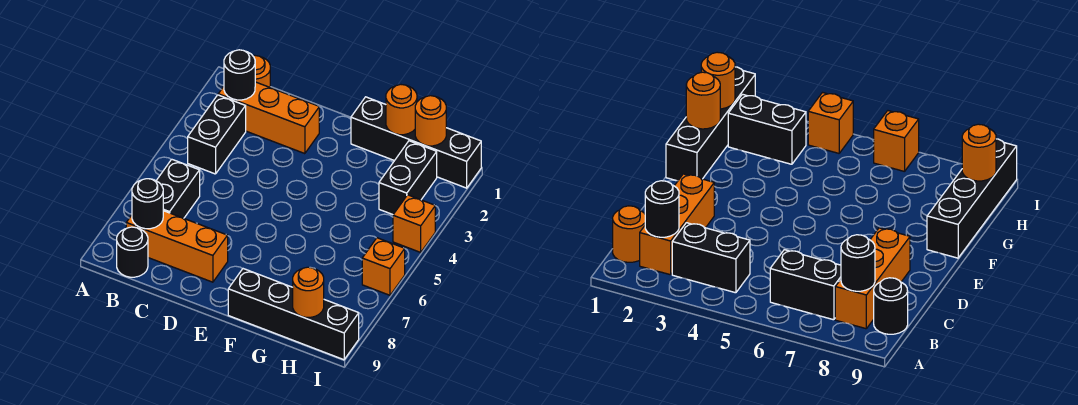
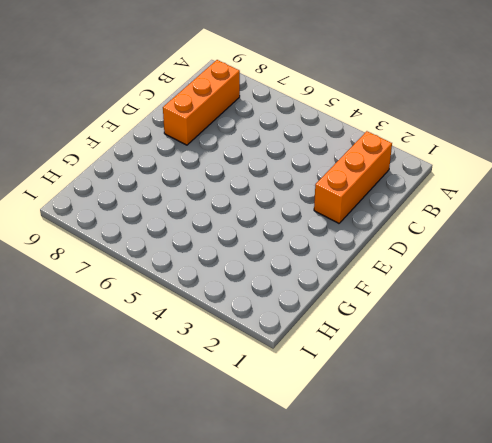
none -> orange round brick B1 level 1
none -> black brick B3:B4 level 1
none -> black brick B6:B7 level 1

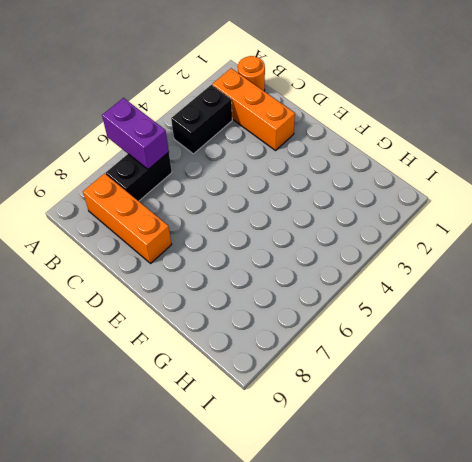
purple brick A6:B6 level 2 -> none
none -> black round brick B9 level 1
none -> black brick F1:I1 level 1
none -> black brick F9:I9 level 1

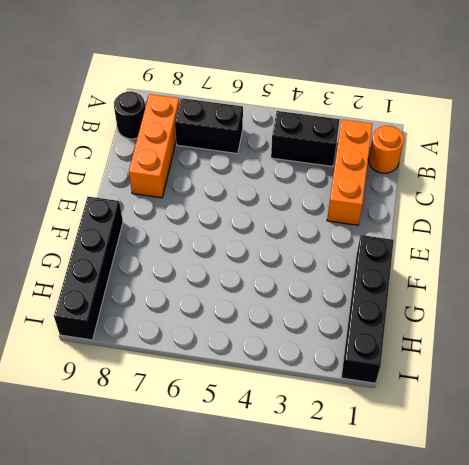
none -> black brick H2:H3 level 1
none -> orange brick I4 level 1
none -> orange brick I6 level 1

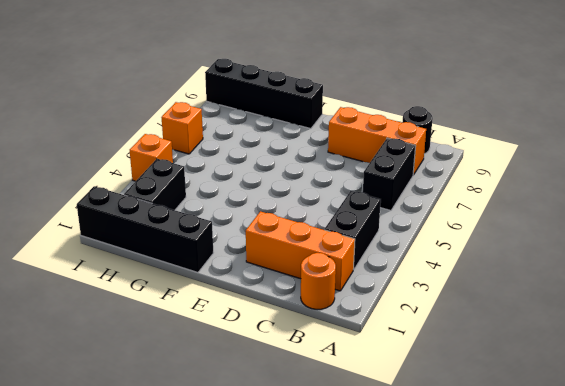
none -> black round brick B2 level 2
none -> black round brick B8 level 2
none -> orange round brick G1 level 2

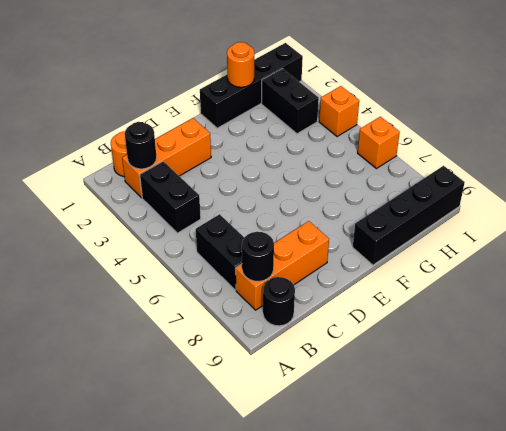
none -> orange round brick H1 level 2
none -> orange round brick H9 level 2

